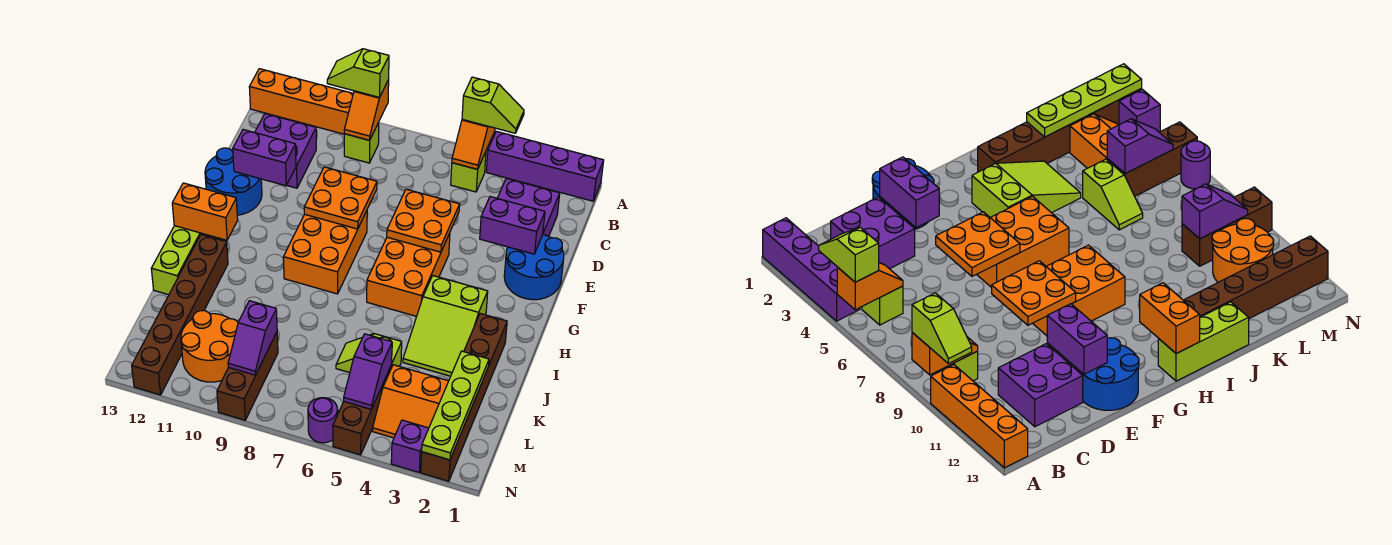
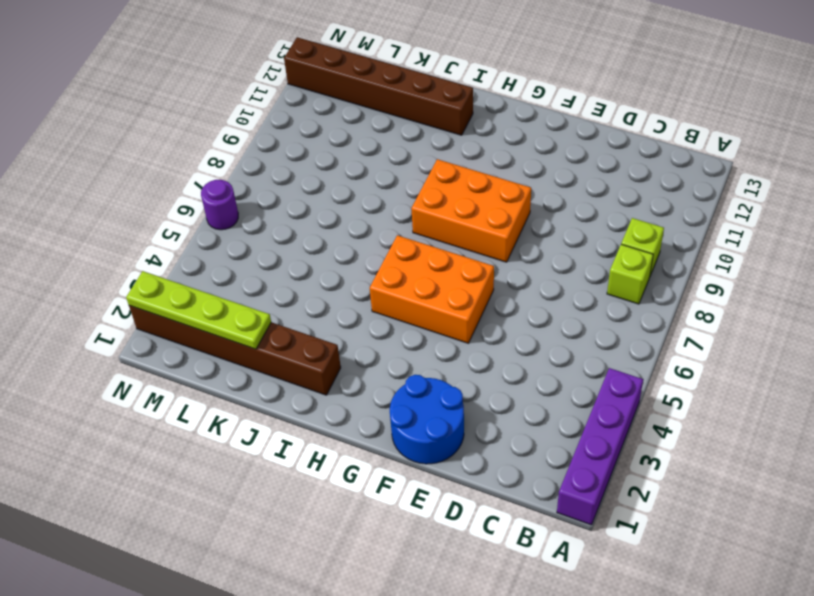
lime brick B8 level 1 -> lime brick B5 level 1
none -> orange brick A10:A13 level 1
none -> purple brick C2:D3 level 1
none -> purple brick C11:D12 level 1
none -> blue round brick E12:F13 level 1

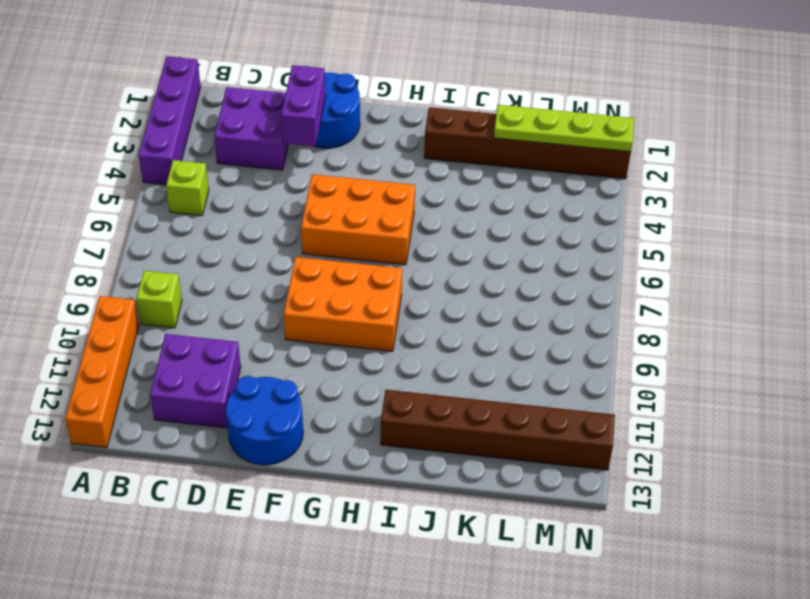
none -> lime slope H3:J4 level 1 top H
none -> lime brick H13:J13 level 1
none -> lime slope K5:K6 level 1 top 5
none -> orange slope L3:M4 level 1 top L

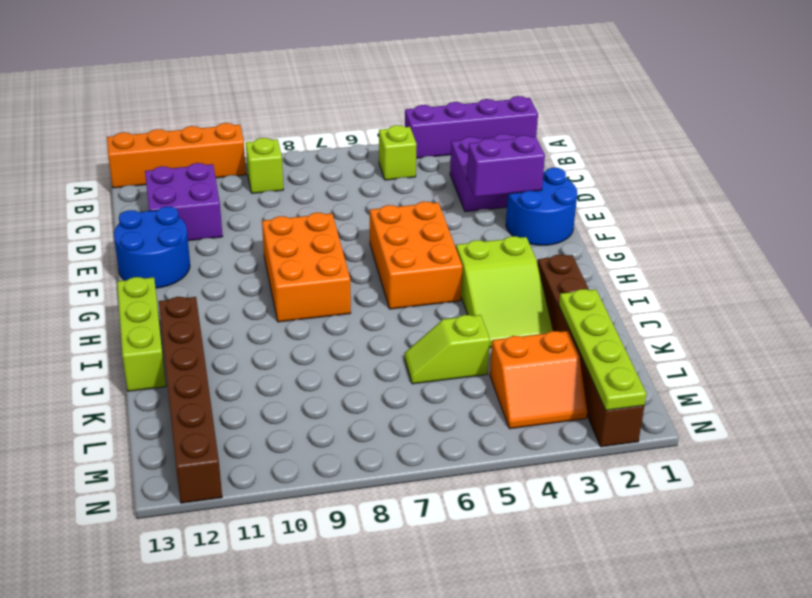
none -> brown brick L5:N5 level 1
none -> brown brick L9:N9 level 1
none -> orange round brick L10:M11 level 1
none -> purple brick N3 level 1

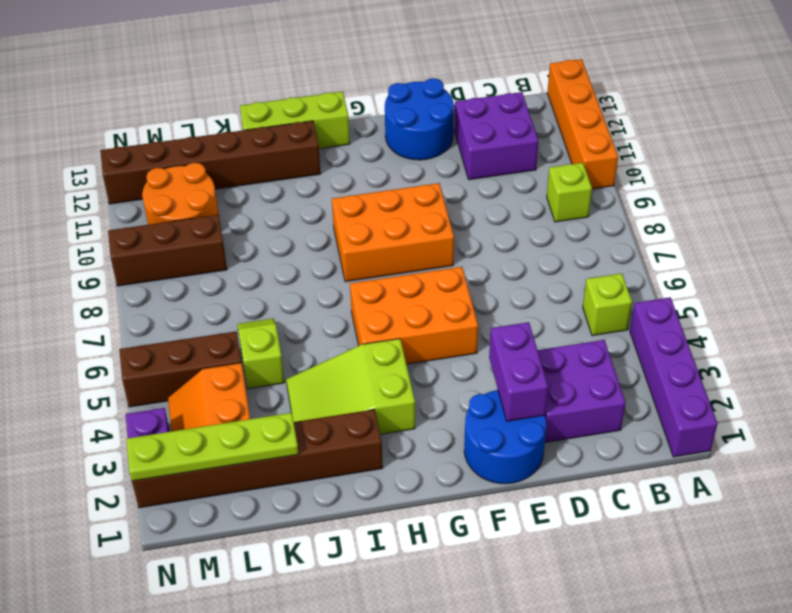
none -> purple round brick N6 level 1
none -> orange slope A5:B5 level 2 top A
none -> orange slope A9:B9 level 2 top A
none -> orange plate E5:F6 level 2

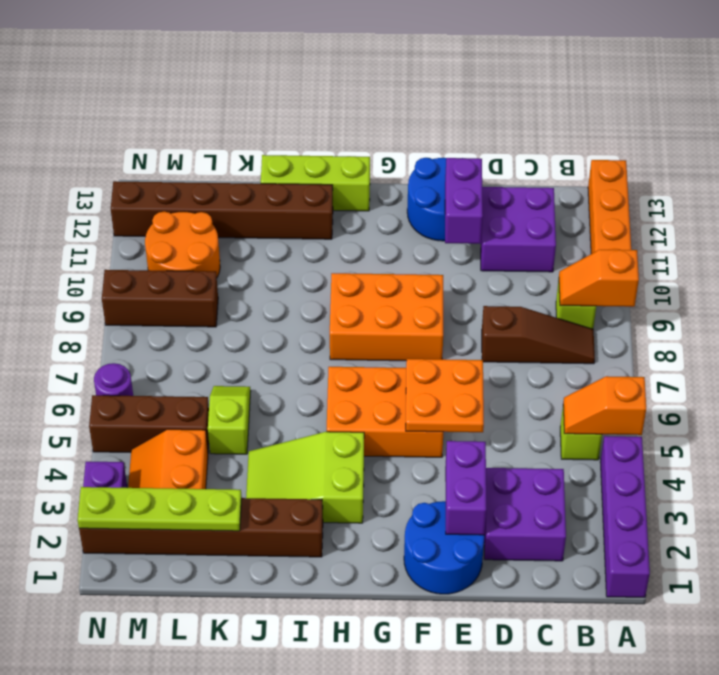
brown slope B8:D8 level 1 top D -> none
none -> orange plate E8:F9 level 2
none -> orange brick H12:H13 level 2
none -> purple slope L5:M5 level 2 top L
none -> purple slope L9:M9 level 2 top L

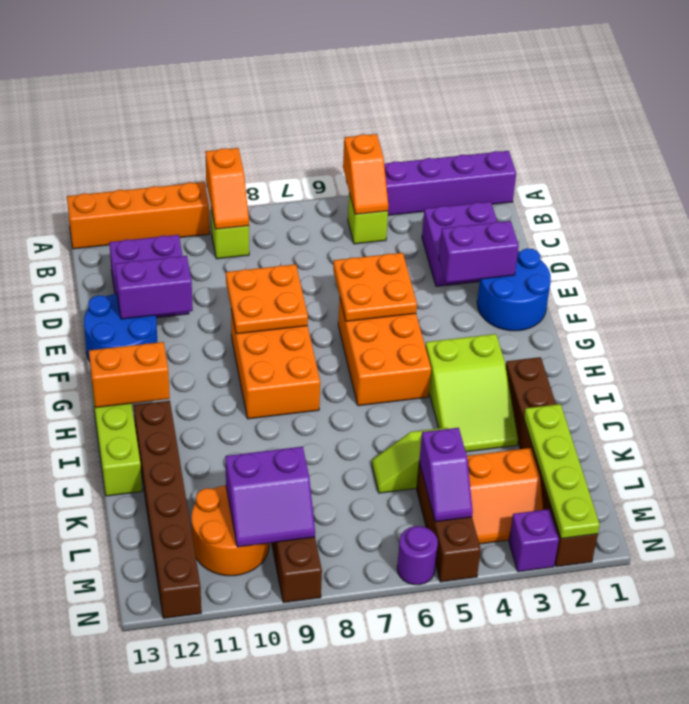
purple slope L9:M10 level 2 top L -> purple slope L9:M9 level 2 top L
none -> lime slope A4:A5 level 3 top 5
none -> lime slope A9:A10 level 3 top 9

